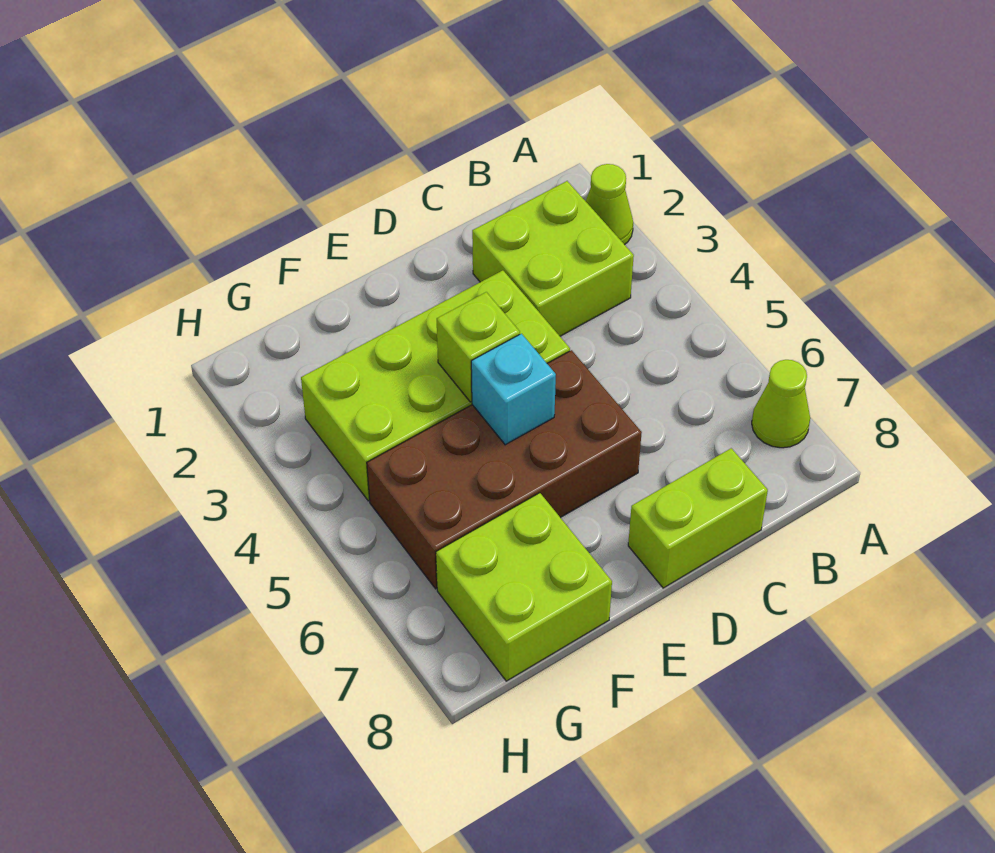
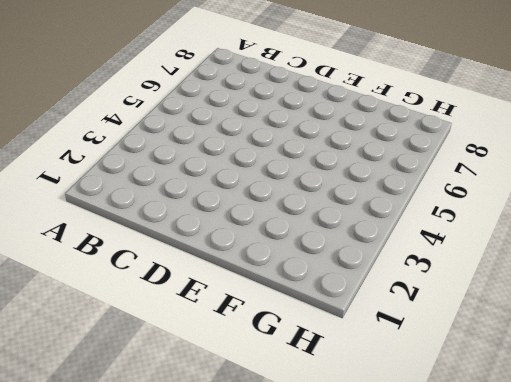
none -> lime cone A2 level 1
none -> lime cone A7 level 1

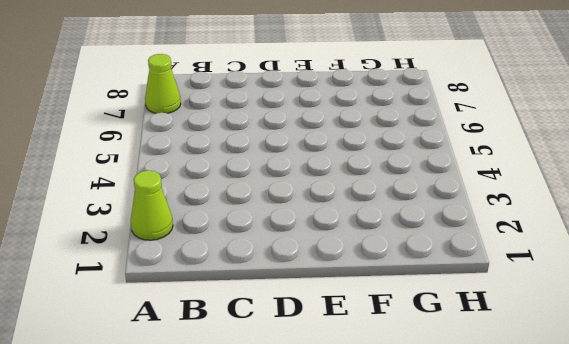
none -> lime brick B2:C3 level 1
none -> lime brick C8:D8 level 1

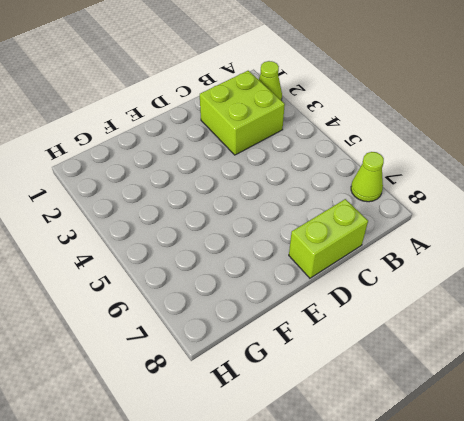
none -> lime brick D3:G4 level 1
none -> brown brick D5:G6 level 1

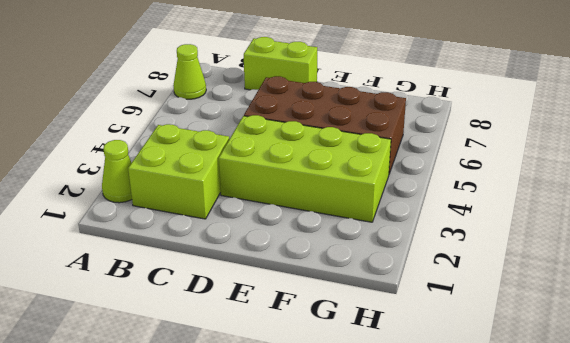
none -> lime brick F7:G8 level 1
none -> lime brick E4 level 2

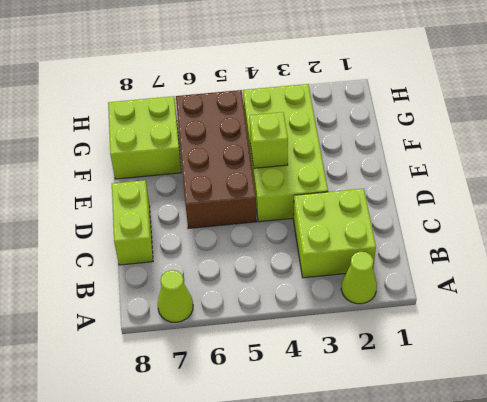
none -> cyan brick E5 level 2

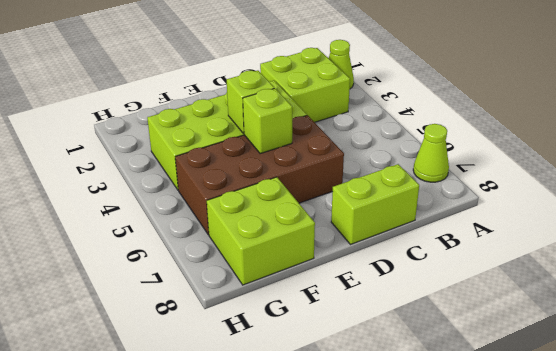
lime brick E5 level 2 -> cyan brick E5 level 2

